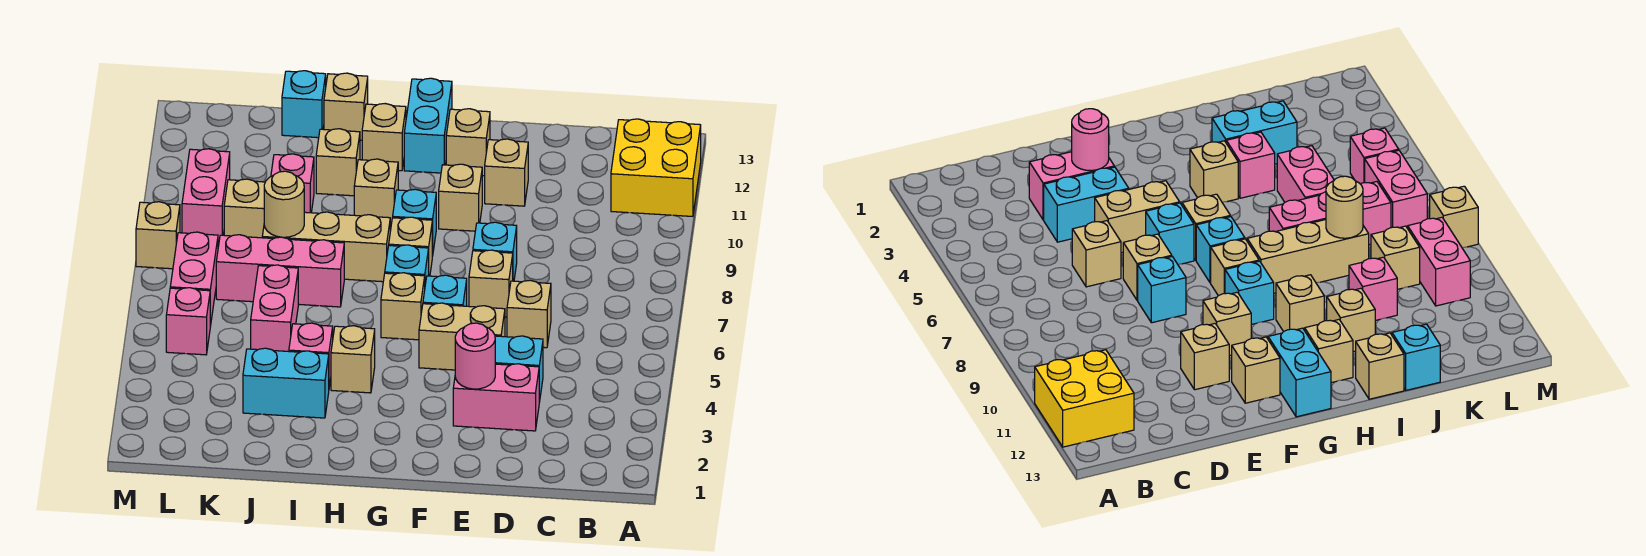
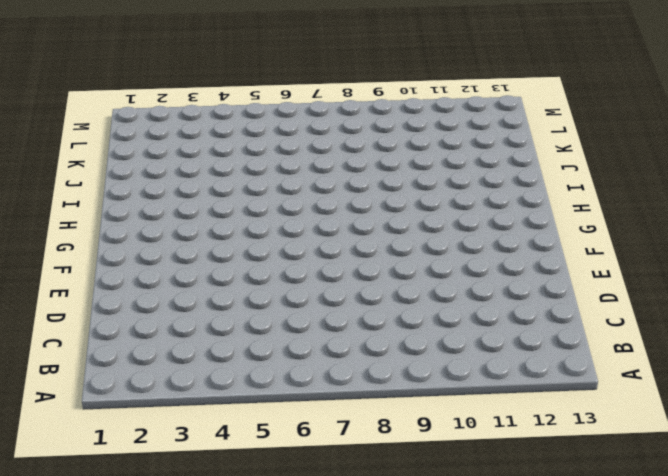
none -> yellow brick A11:B12 level 1
none -> pink brick D3:E3 level 1
none -> cyan brick D4:E4 level 1
none -> tan brick D6 level 1

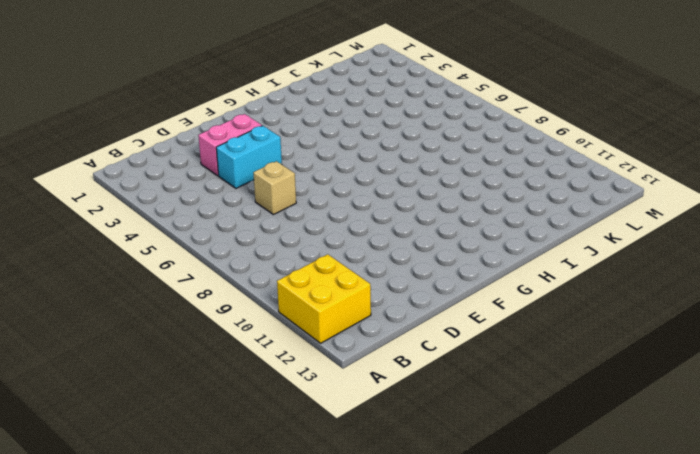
none -> tan brick E5:F5 level 1
none -> tan brick E7 level 1
none -> cyan brick E8 level 1
none -> tan brick E11 level 1

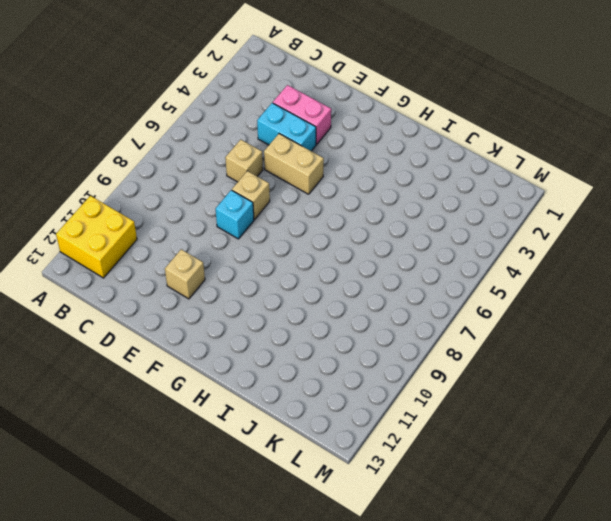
none -> cyan brick F6 level 1
none -> tan brick F10 level 1
none -> tan brick F12 level 1
none -> tan brick G6 level 1

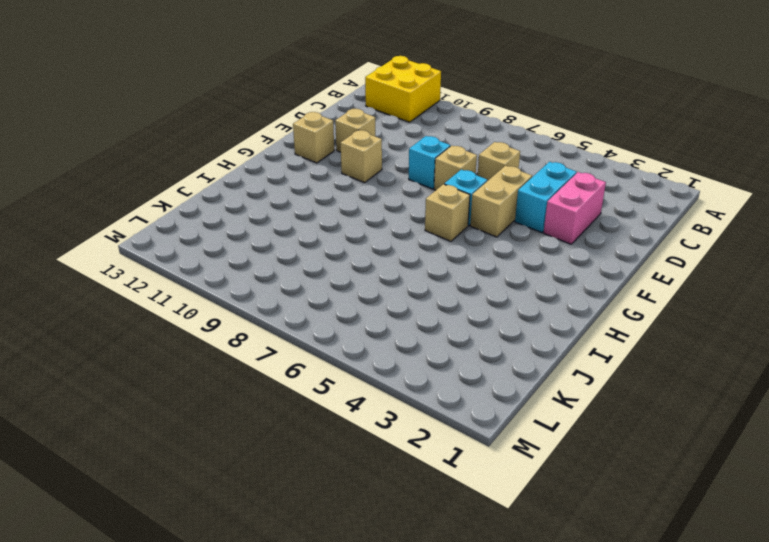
none -> cyan brick G7 level 1
none -> tan brick G8 level 1
none -> cyan brick G9 level 1
none -> cyan brick G12:G13 level 1

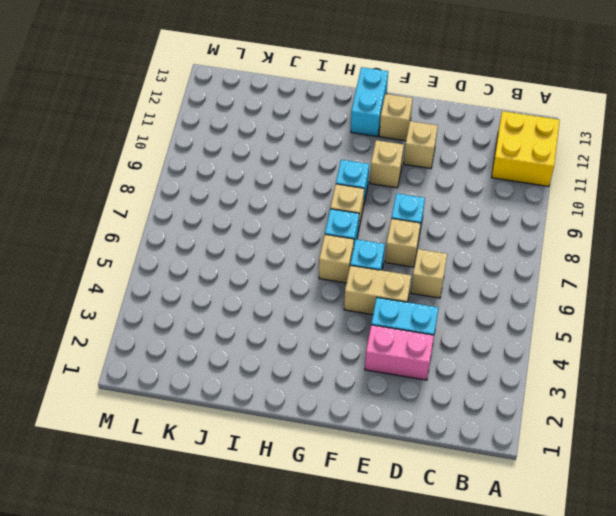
none -> tan brick H4 level 1
none -> tan brick H8:J8 level 1
none -> tan brick H10 level 1
none -> tan brick H12 level 1

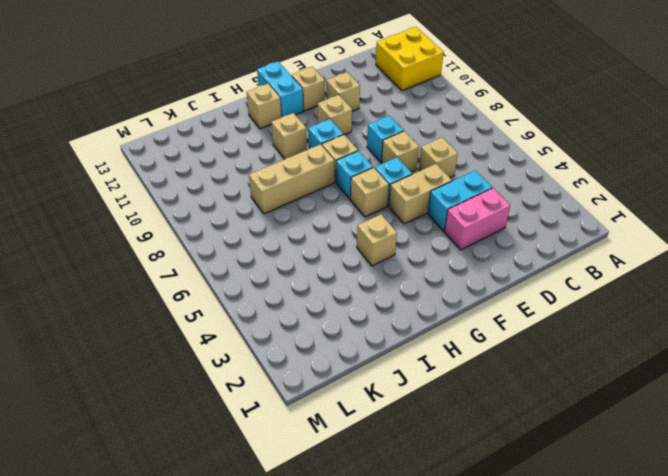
none -> cyan brick I3:J3 level 1
none -> pink brick I4 level 1
none -> pink brick I7:K7 level 1
none -> tan brick I11 level 1

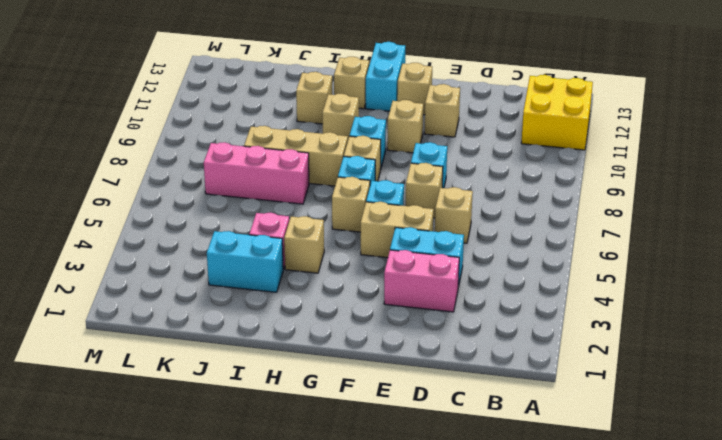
none -> tan brick I13 level 1
none -> pink brick J5:J6 level 1
none -> pink brick J10 level 1
none -> cyan brick J13 level 1

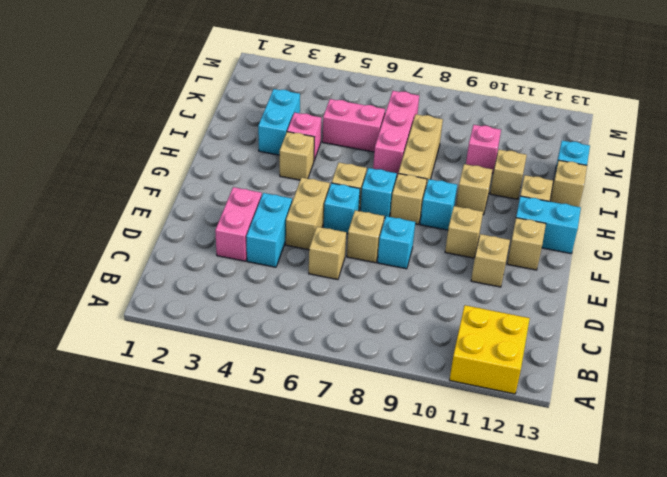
none -> tan brick K9 level 1
none -> pink brick L5 level 1
none -> pink brick L6:L7 level 1
none -> pink brick L9:L10 level 1

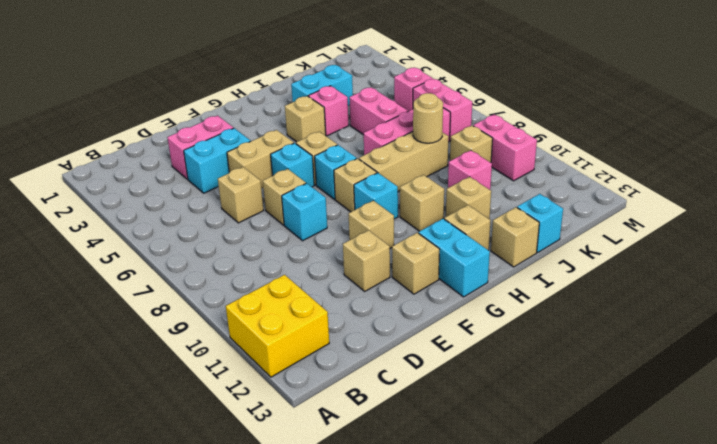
none -> tan brick M8 level 1
none -> pink round brick E3 level 2

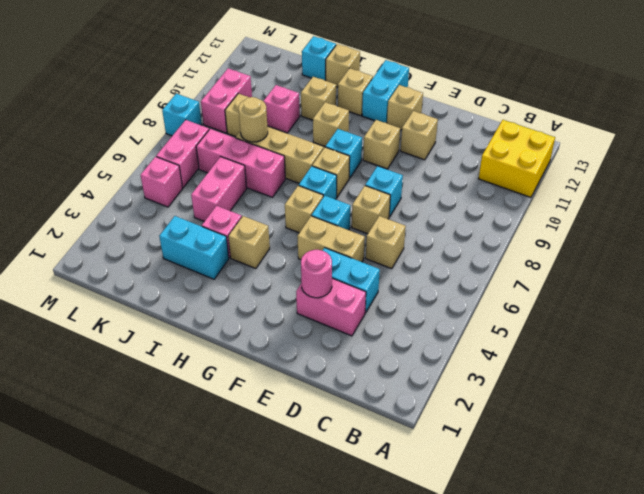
cyan brick M8 level 1 -> tan brick M8 level 1

